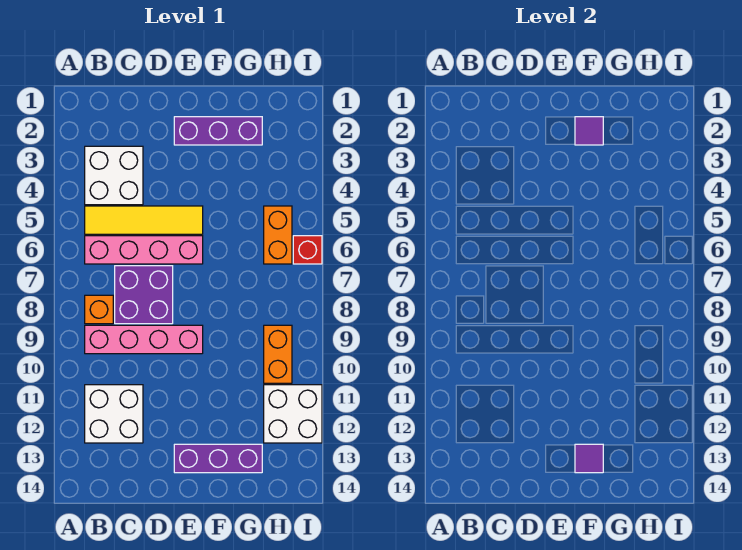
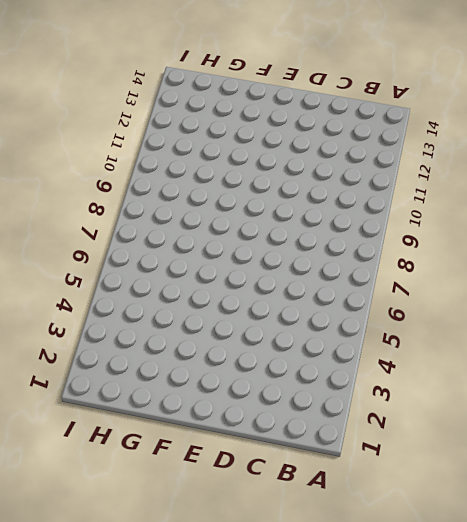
none -> white brick B3:C4 level 1
none -> yellow tile B5:E5 level 1
none -> pink brick B6:E6 level 1

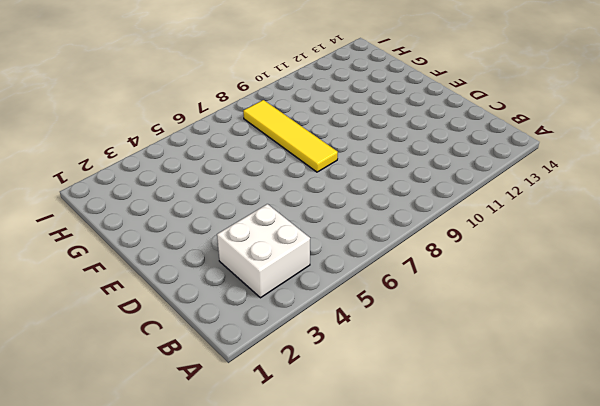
yellow tile E8:H8 level 1 -> yellow tile B5:E5 level 1
none -> pink brick B6:E6 level 1
none -> orange brick B8 level 1
none -> pink brick B9:E9 level 1

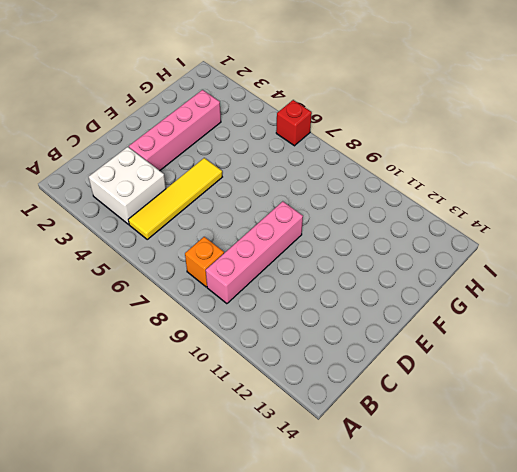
pink brick D3:G3 level 1 -> pink brick B6:E6 level 1
none -> white brick B11:C12 level 1
none -> purple brick C7:D8 level 1
none -> purple brick E2:G2 level 1

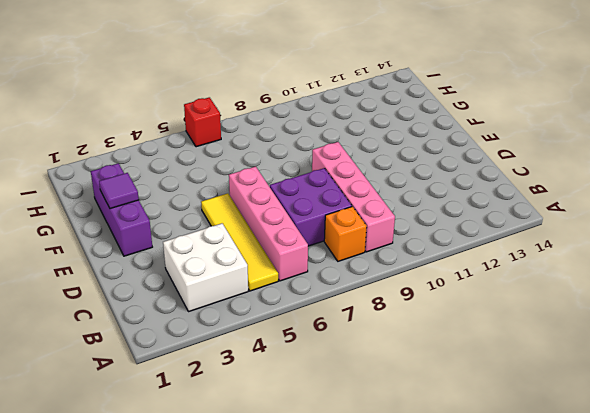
none -> white brick B11:C12 level 1
none -> purple brick E13:G13 level 1
none -> orange brick H5:H6 level 1

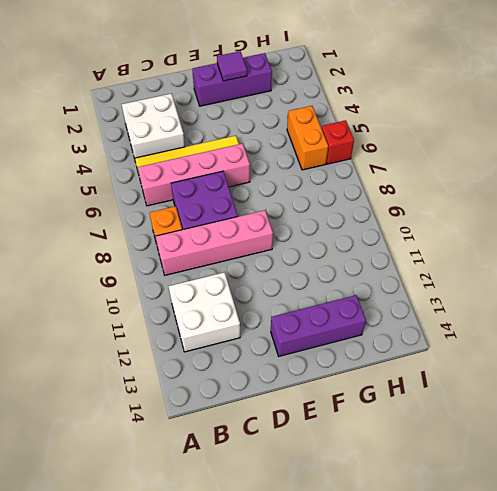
none -> orange brick H9:H10 level 1
none -> white brick H11:I12 level 1
none -> purple tile F13 level 2

